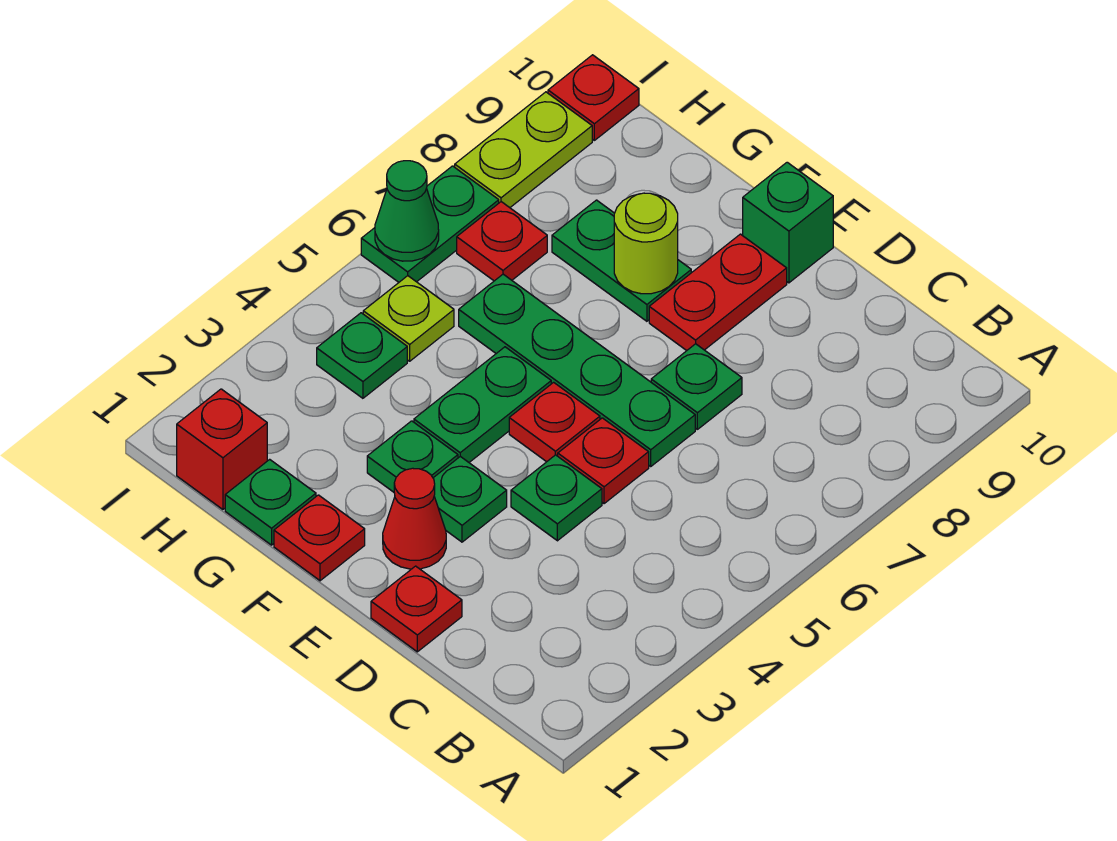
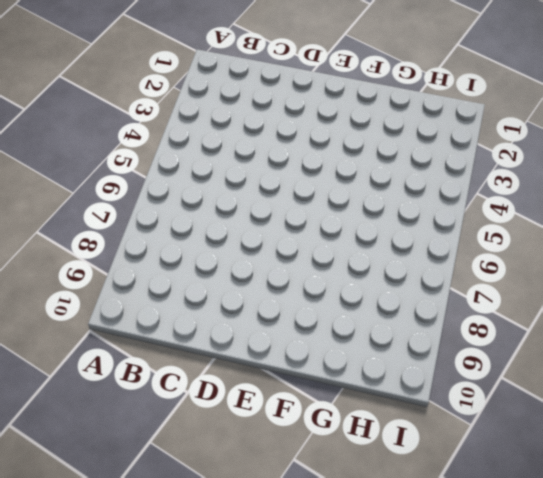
none -> red plate D1 level 1
none -> green plate D4 level 1
none -> red plate D5 level 1

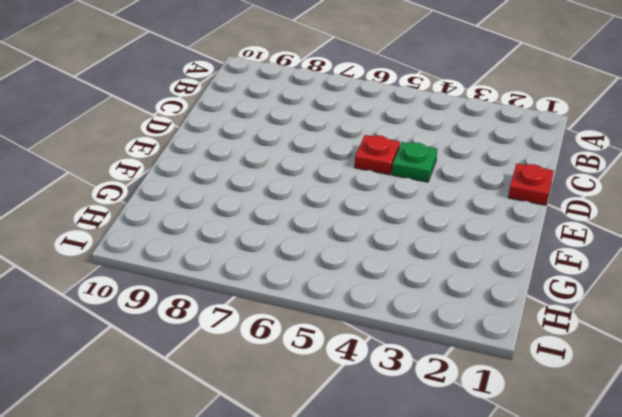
none -> green plate D6:G6 level 1
none -> green plate D7 level 1
none -> red cone E2 level 1

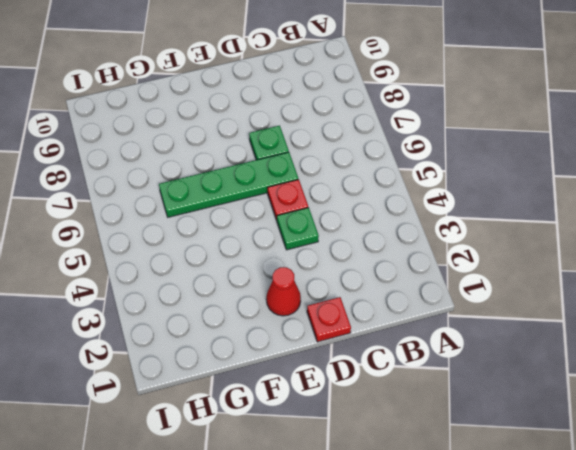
none -> green plate E3 level 1
none -> red plate E5 level 1
none -> red plate E8:E9 level 1

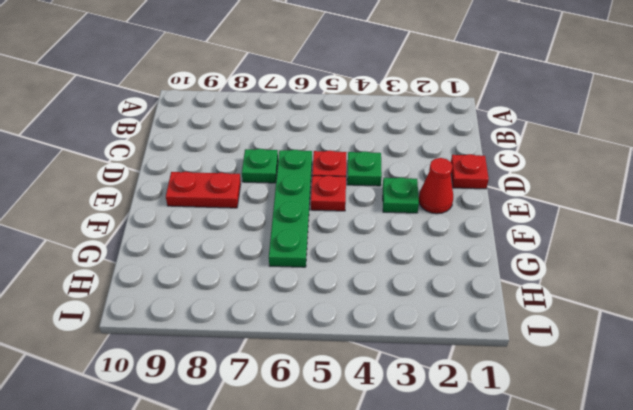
none -> green brick E10 level 1
none -> red plate F1 level 1
none -> green plate F3 level 1

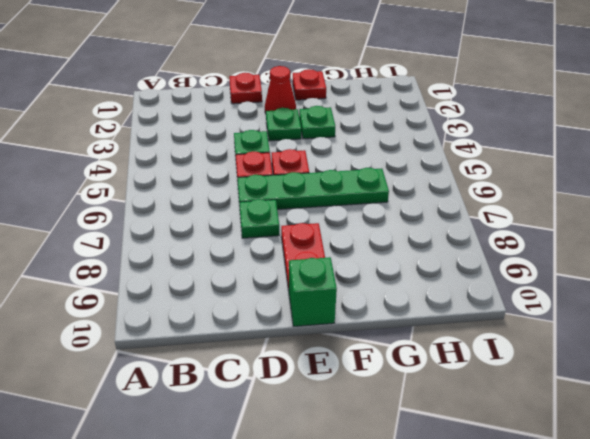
none -> green plate F4:F5 level 1
none -> green plate F8:G8 level 1
none -> green plate G1 level 1

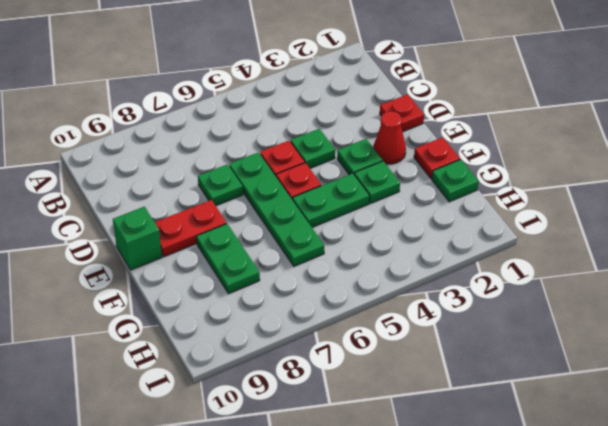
none -> red brick H1 level 1
none -> green plate H4 level 1
none -> lime plate H5 level 1

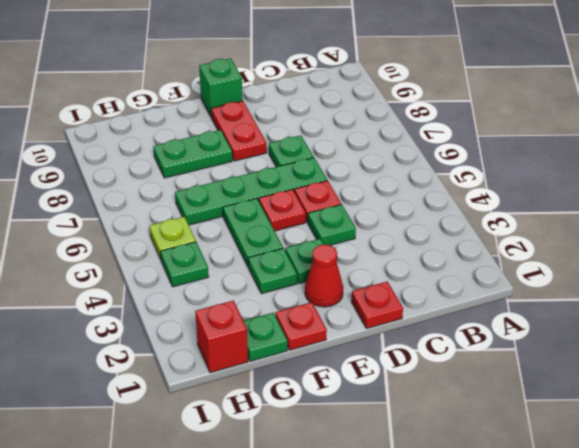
none -> red plate H7 level 1
none -> green plate I6:I7 level 1
none -> lime plate I8:I9 level 1

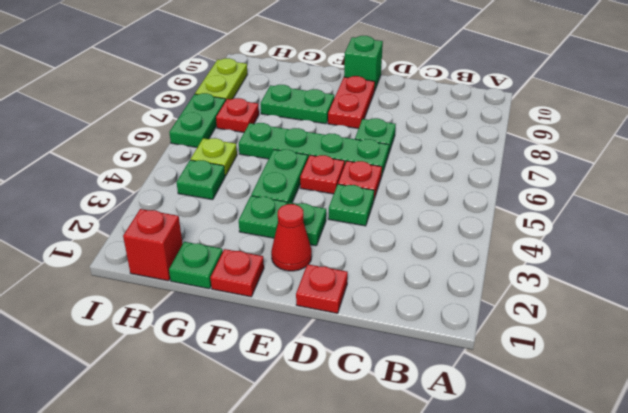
none -> red plate I10 level 1
none -> lime round brick F8 level 2
none -> green cone I6 level 2

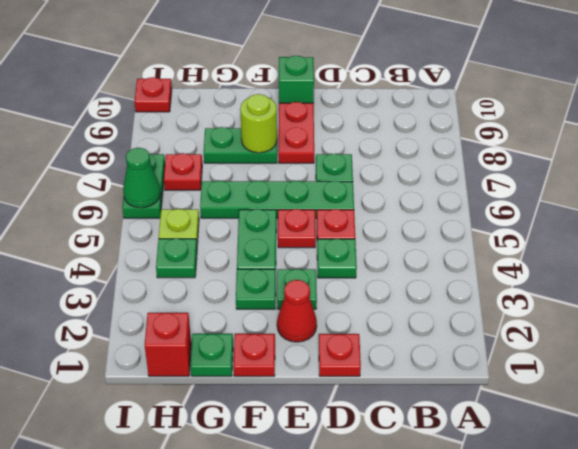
none -> lime plate I8:I9 level 1

